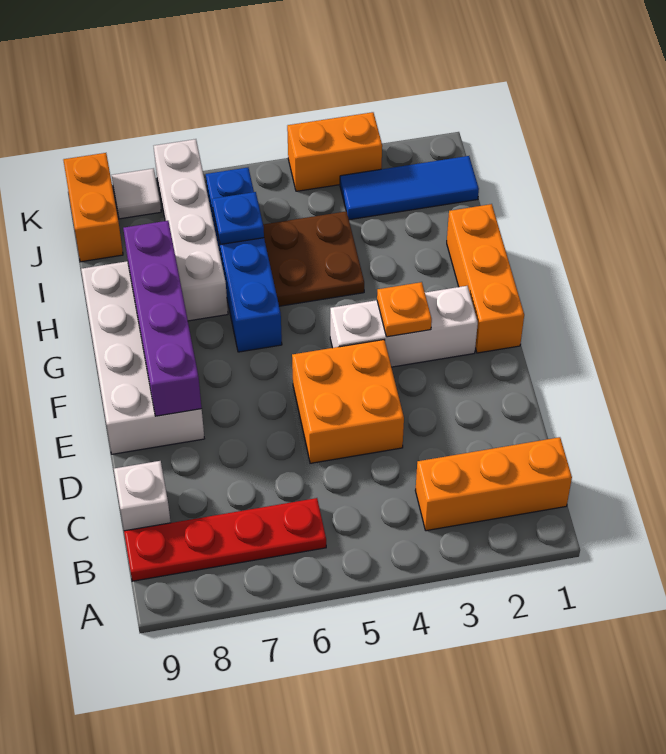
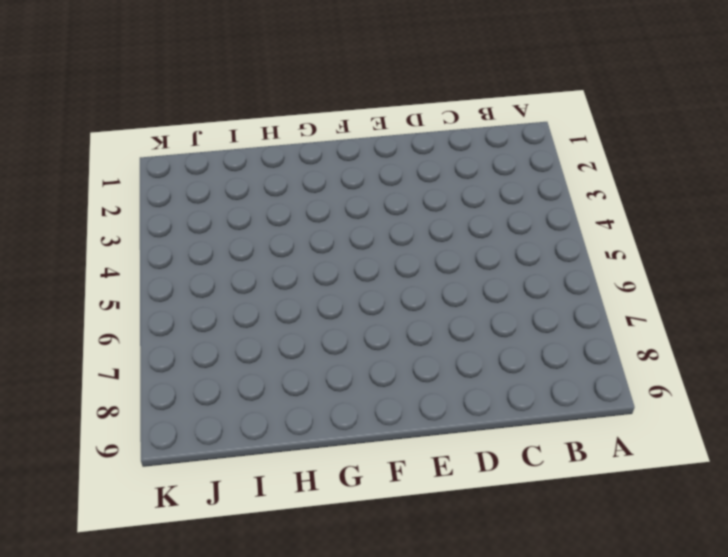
none -> orange brick B1:B3 level 1
none -> red plate B6:B9 level 1
none -> white brick C9 level 1

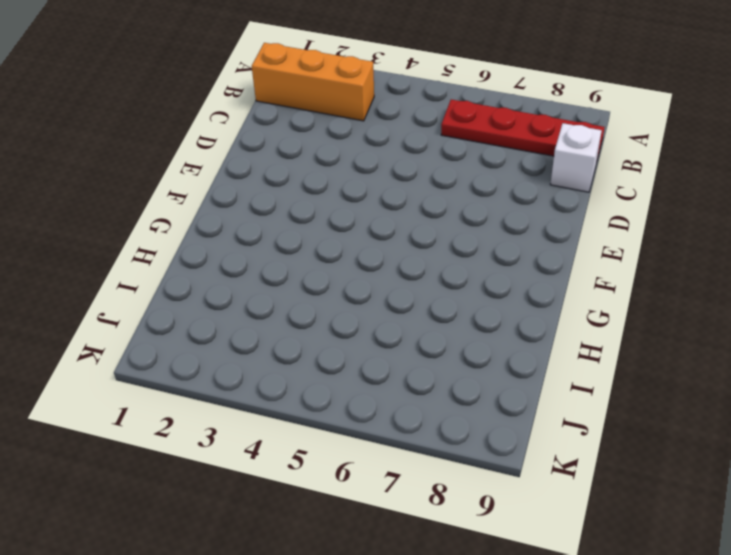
none -> orange brick D4:E5 level 1
none -> white brick E8:H9 level 1
none -> orange brick F1:H1 level 1

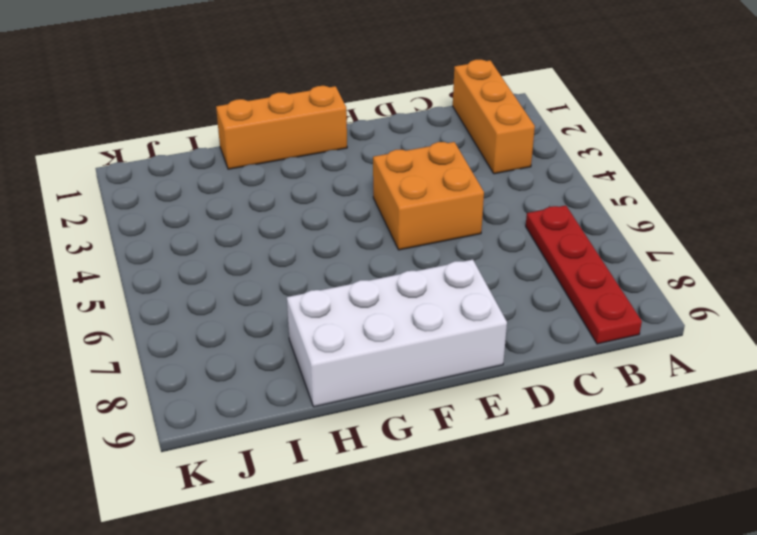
none -> white brick C9 level 1
none -> white brick F2:F4 level 1
none -> blue brick G6:J6 level 1

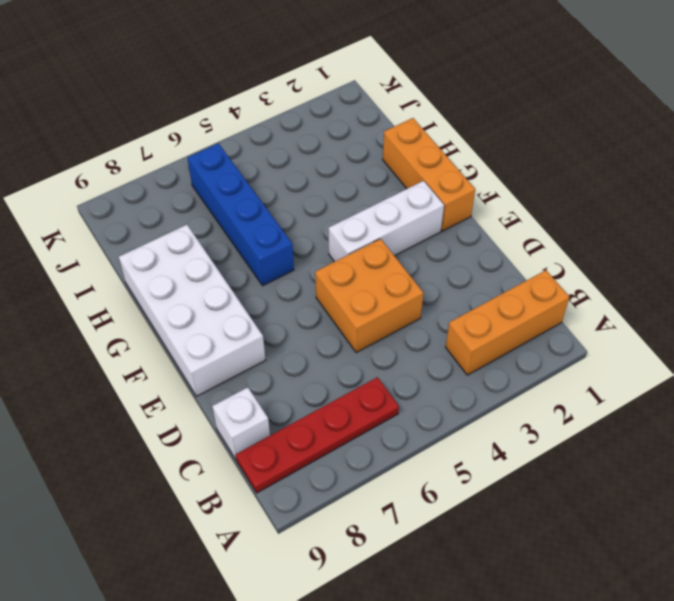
none -> brown plate H4:I5 level 1
none -> white brick H7:K7 level 1
none -> blue tile J1:J3 level 1

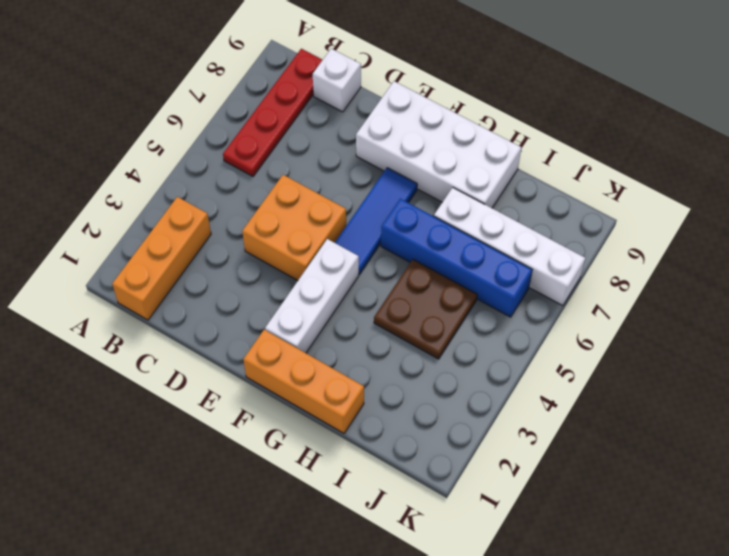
blue tile F5:F7 level 1 -> blue tile J1:J3 level 1
none -> orange brick J9:K9 level 1
none -> orange brick K3:K4 level 1
none -> white tile K8 level 1

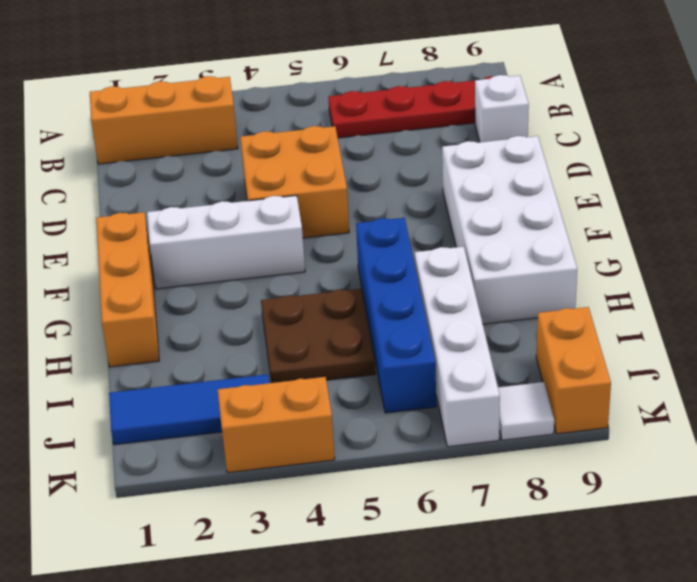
none -> purple brick E8:H8 level 2
none -> orange plate F3 level 2
none -> blue plate I6 level 2

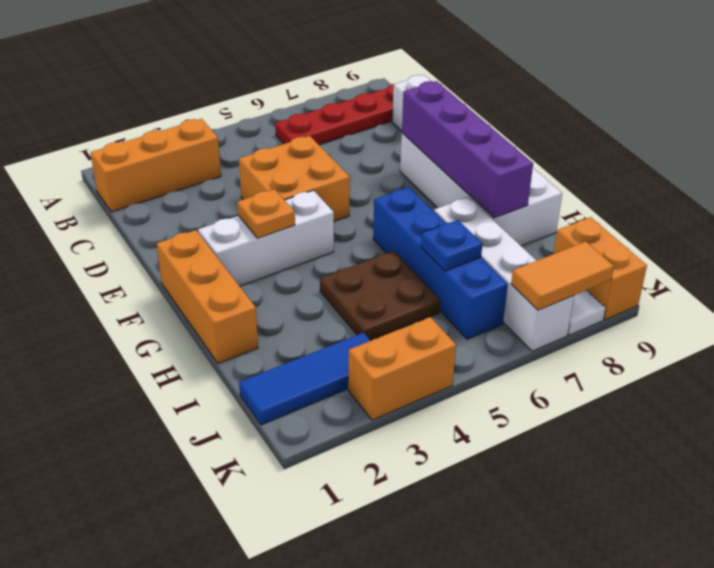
orange tile K7:K8 level 2 -> none

